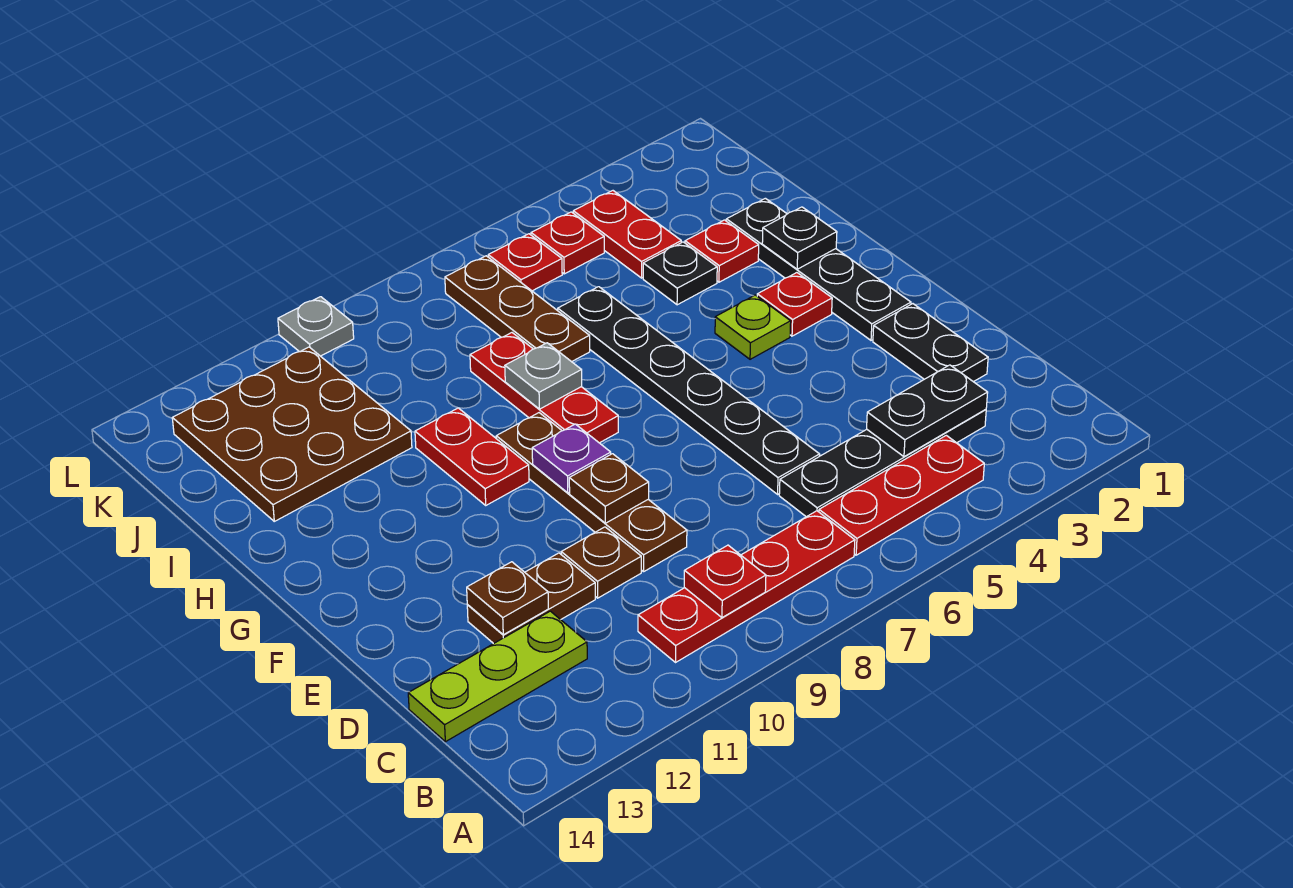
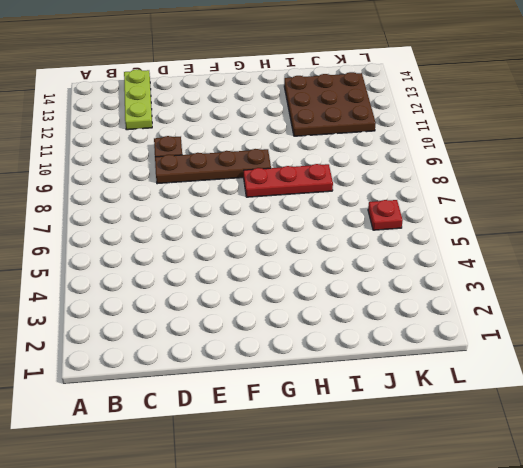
none -> red plate B4:B6 level 1
none -> red plate B7:B10 level 1
none -> black plate C3:C6 level 1

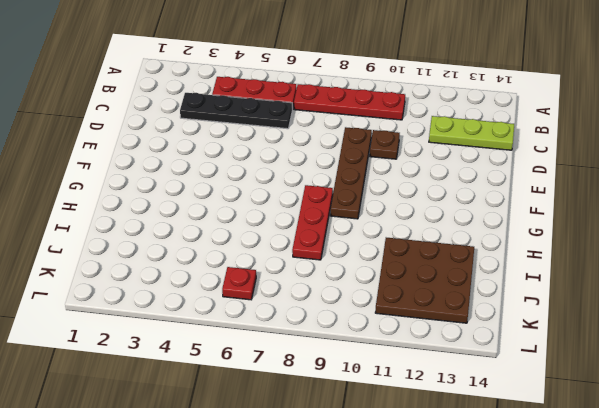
none -> black plate D2:E2 level 1
none -> black plate D6:I6 level 1
none -> brown plate D11:D12 level 1

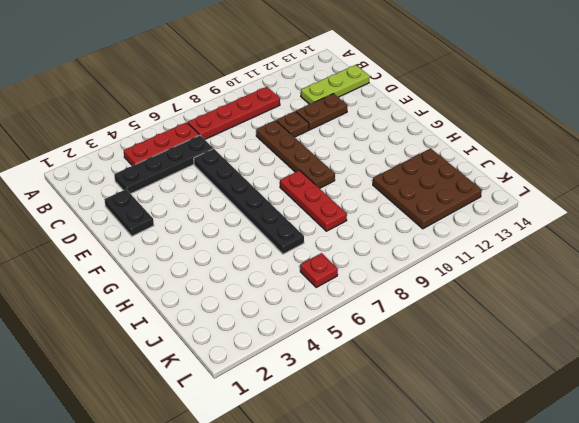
none -> black plate F2:I2 level 1
none -> red plate G3 level 1
none -> lime plate G4 level 1

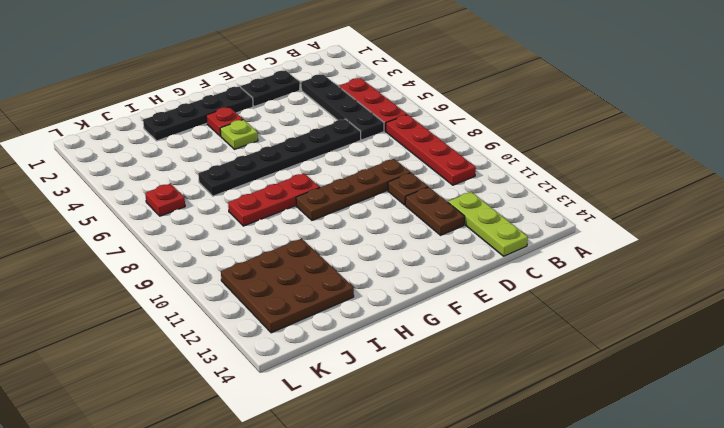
none -> red plate G10:H10 level 1
none -> red plate I3 level 1
none -> black plate I4 level 1

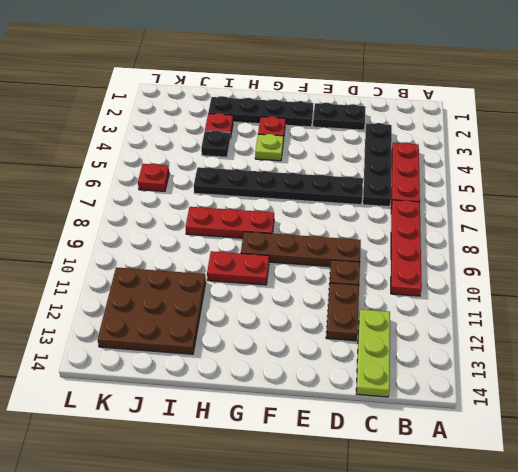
none -> brown plate I7:K7 level 1
none -> red plate J4:K4 level 1
none -> red plate K5 level 1

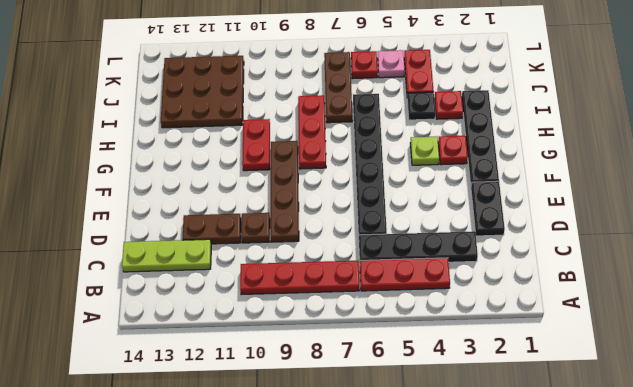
pink plate K5 level 1 -> red plate K5 level 1
none -> grey plate L10 level 1
none -> red plate B9 level 2
none -> black plate C3:C4 level 2

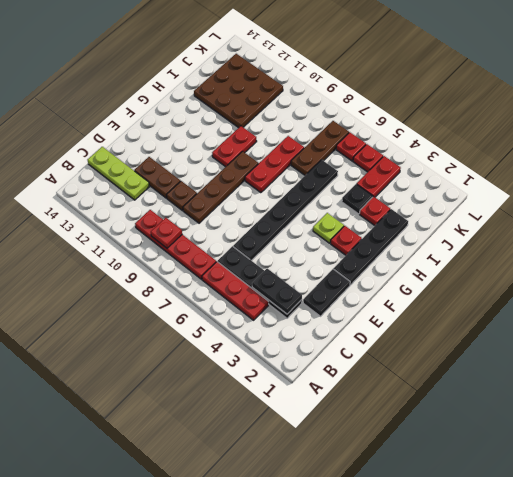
none -> grey plate L10 level 1
none -> brown plate D12 level 2
none -> brown plate E9 level 2

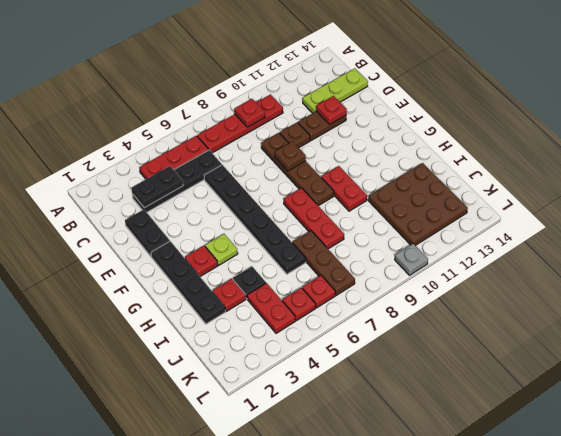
red plate D12 level 2 -> brown plate D12 level 2
none -> purple plate F9 level 2
none -> black plate H2 level 2
none -> grey plate H8 level 2

